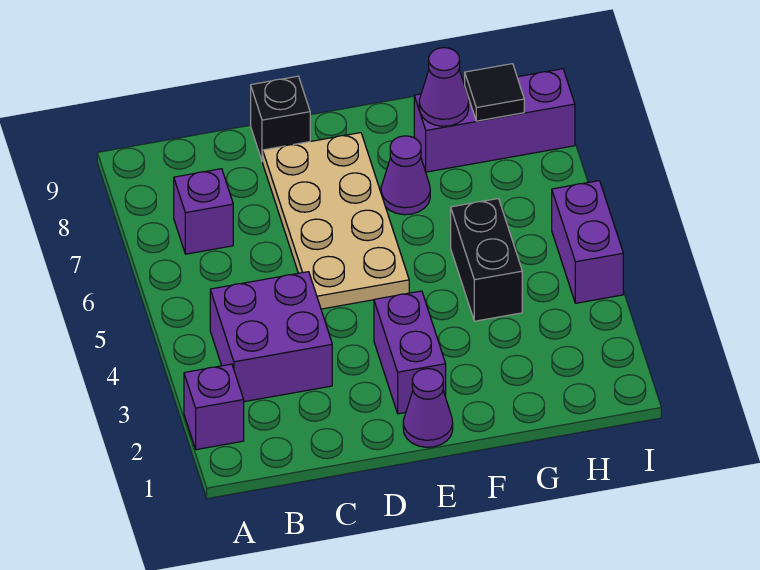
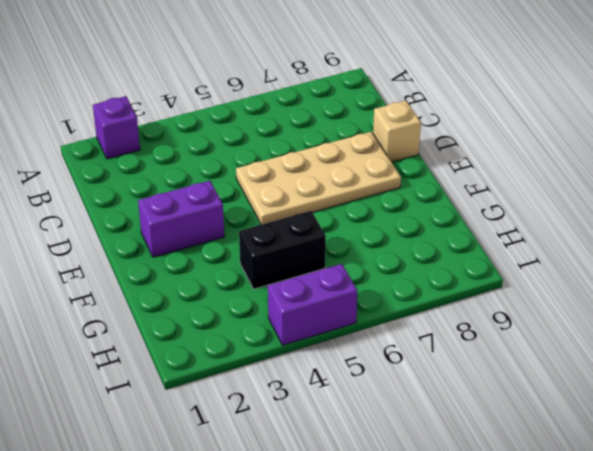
tan brick D9 level 1 -> black brick D9 level 1
none -> purple brick B3:C4 level 1
none -> purple brick B7 level 1
none -> purple cone E1 level 1

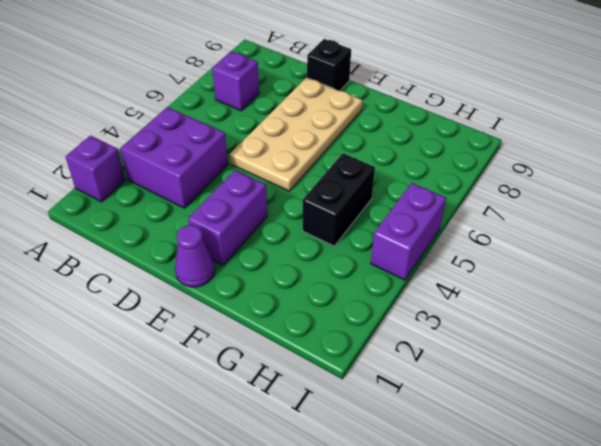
none -> purple cone F7 level 1
none -> purple brick G8:I8 level 1
none -> purple cone G8 level 2

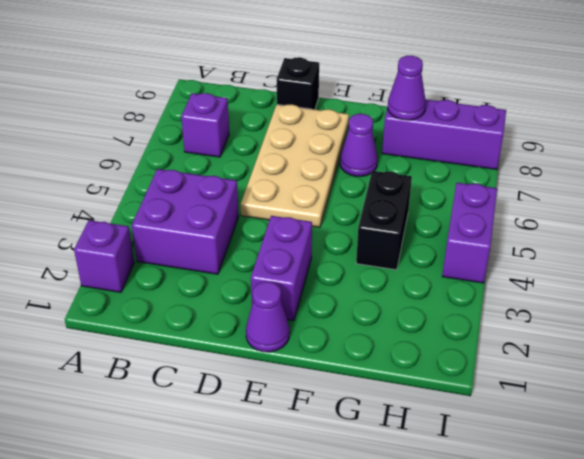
none -> black tile H8 level 2

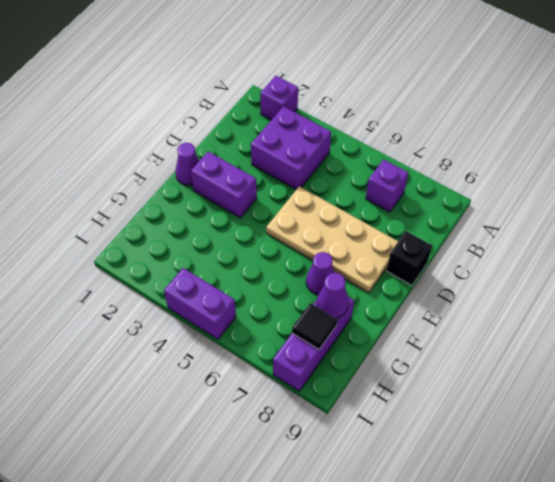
none -> black brick G4:G5 level 1

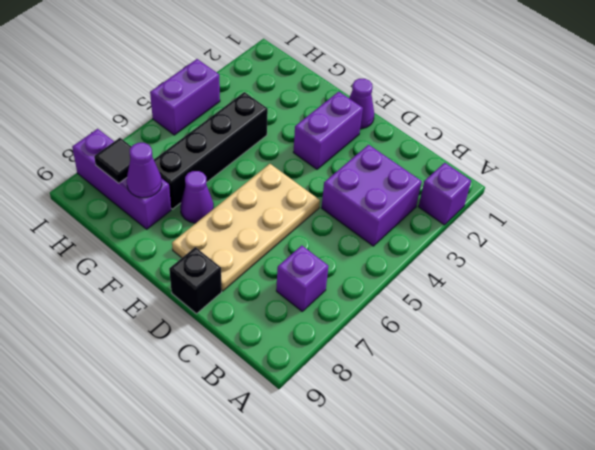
black brick G4:G7 level 1 -> black brick G4:G5 level 1

